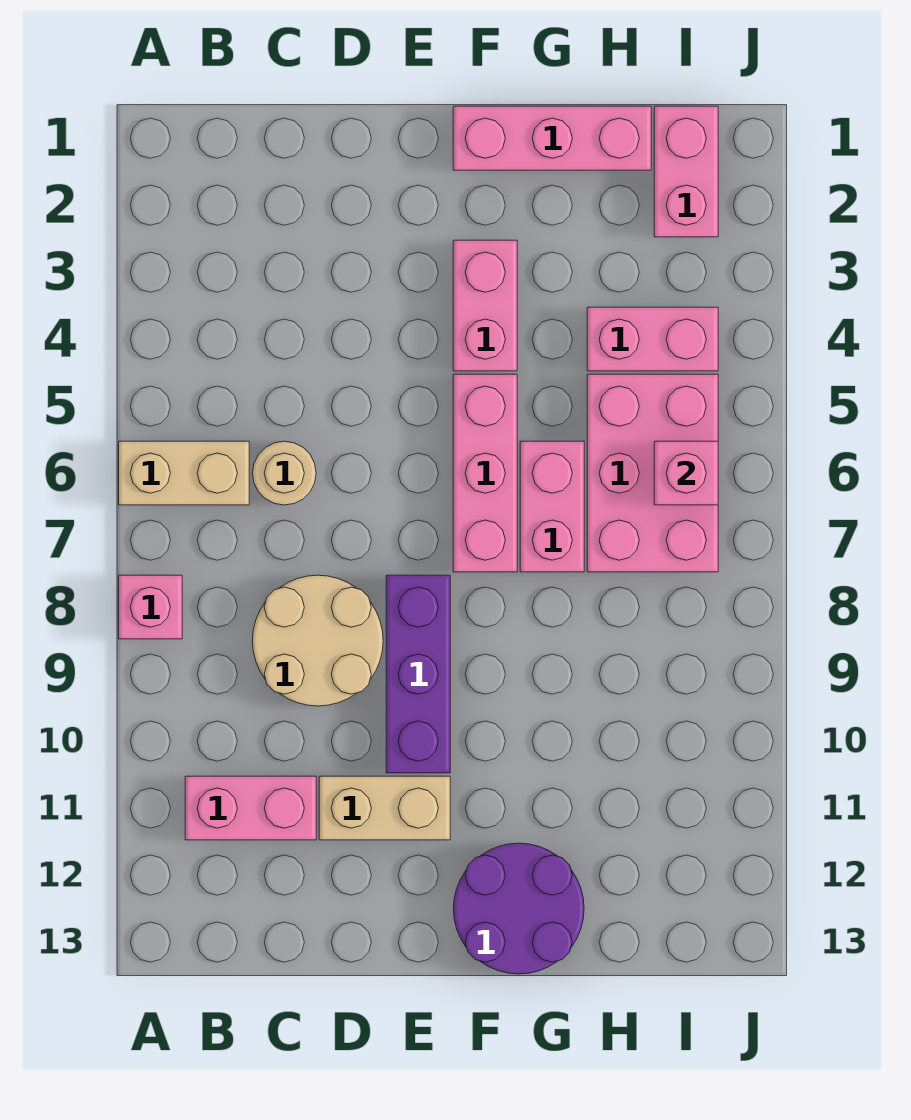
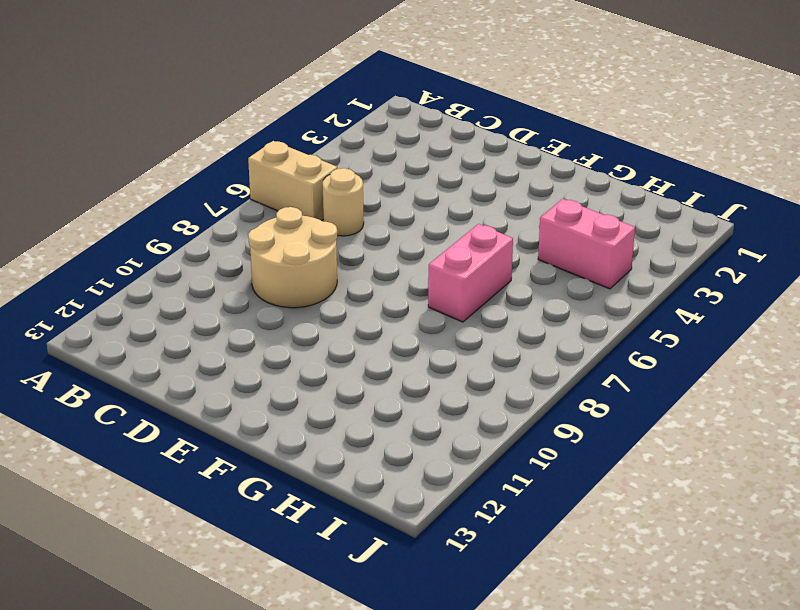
none -> pink brick A8 level 1
none -> pink brick B11:C11 level 1
none -> tan brick D11:E11 level 1

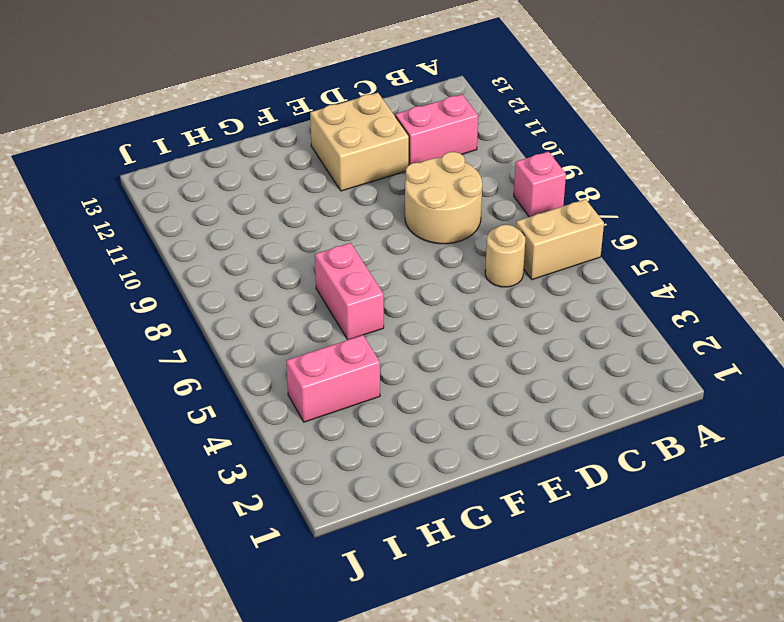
tan brick D11:E12 level 1 -> tan brick D11:E11 level 1
none -> purple brick E8:E10 level 1
none -> pink brick F1:H1 level 1
none -> pink brick F3:F4 level 1

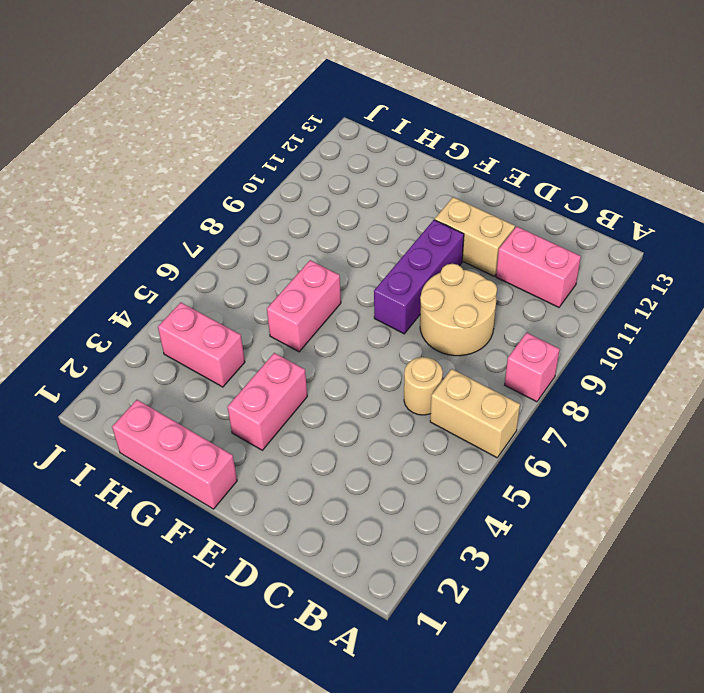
none -> pink brick F5:F7 level 1
none -> purple round brick F12:G13 level 1
none -> pink brick H5:I7 level 1

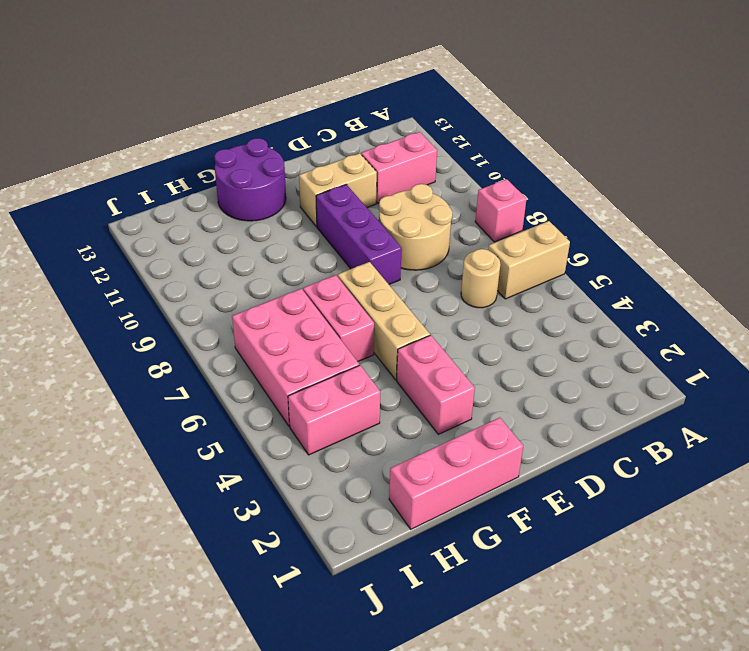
tan brick F5:F7 level 1 -> pink brick F5:F7 level 1
none -> pink brick I1:I2 level 1
none -> pink brick I6 level 2

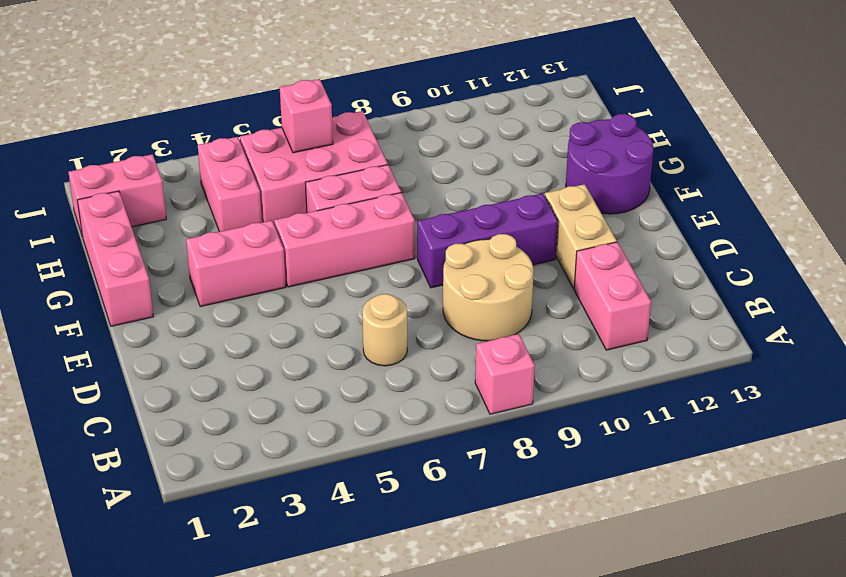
none -> tan brick A6:B6 level 1

